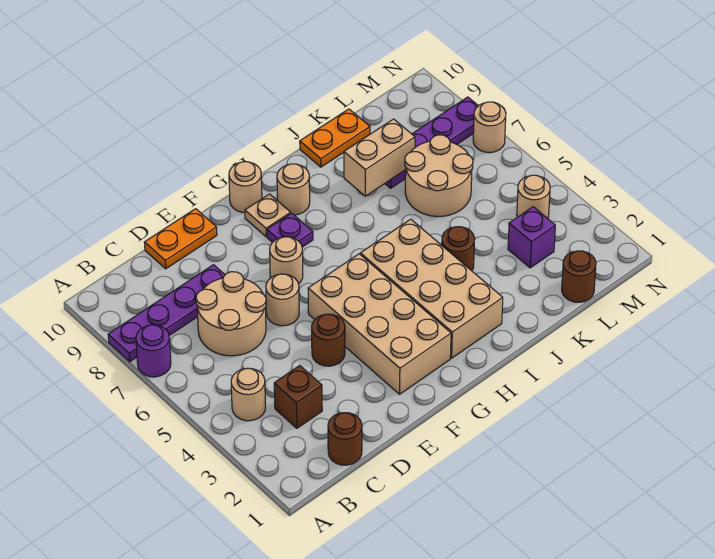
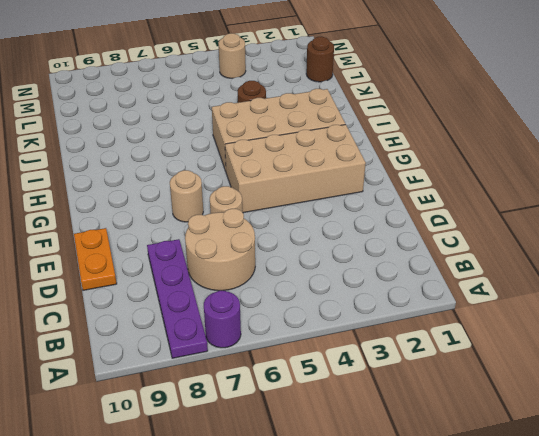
none -> tan round brick B4 level 1
none -> brown round brick C1 level 1
none -> brown brick C3 level 1

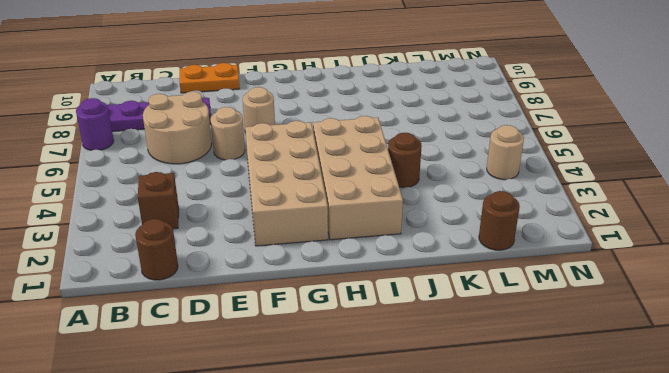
none -> tan round brick B4 level 1
none -> brown round brick E4 level 1
none -> purple plate G8 level 1

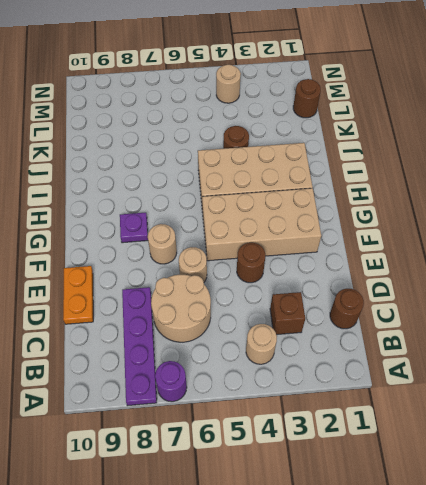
none -> tan plate G9 level 1
none -> tan round brick G10 level 1
none -> tan round brick H9 level 1

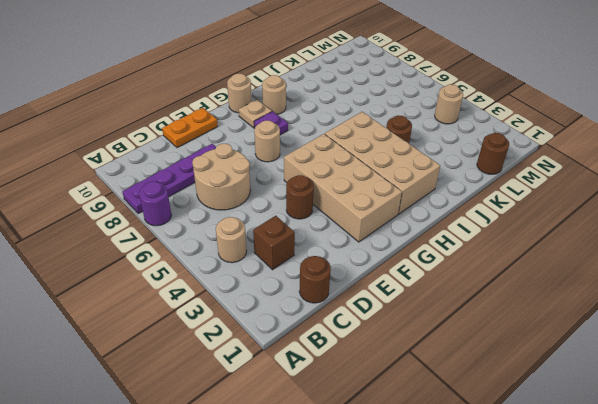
none -> tan round brick E6 level 1
none -> orange plate J10:K10 level 1
none -> tan round brick K6:L7 level 1

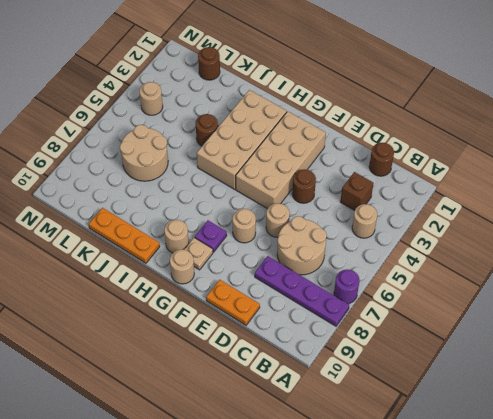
orange plate I10:K10 level 1 -> orange plate J10:K10 level 1
none -> purple plate K8:N8 level 1
none -> purple brick L3 level 1
none -> tan round brick N7 level 1

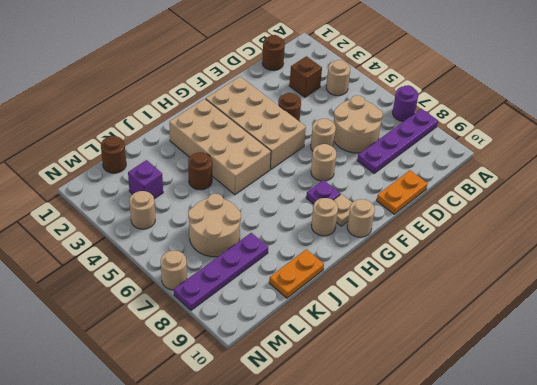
none -> tan brick J8:K8 level 2

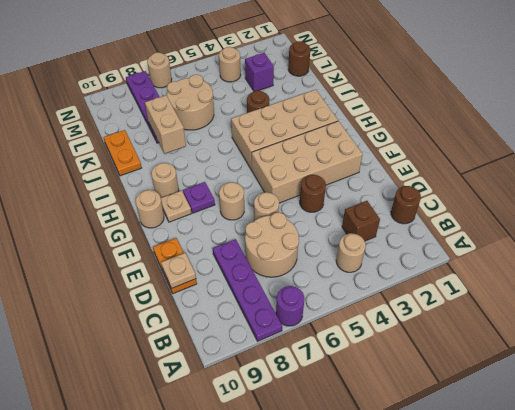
tan plate D10 level 2 -> none

